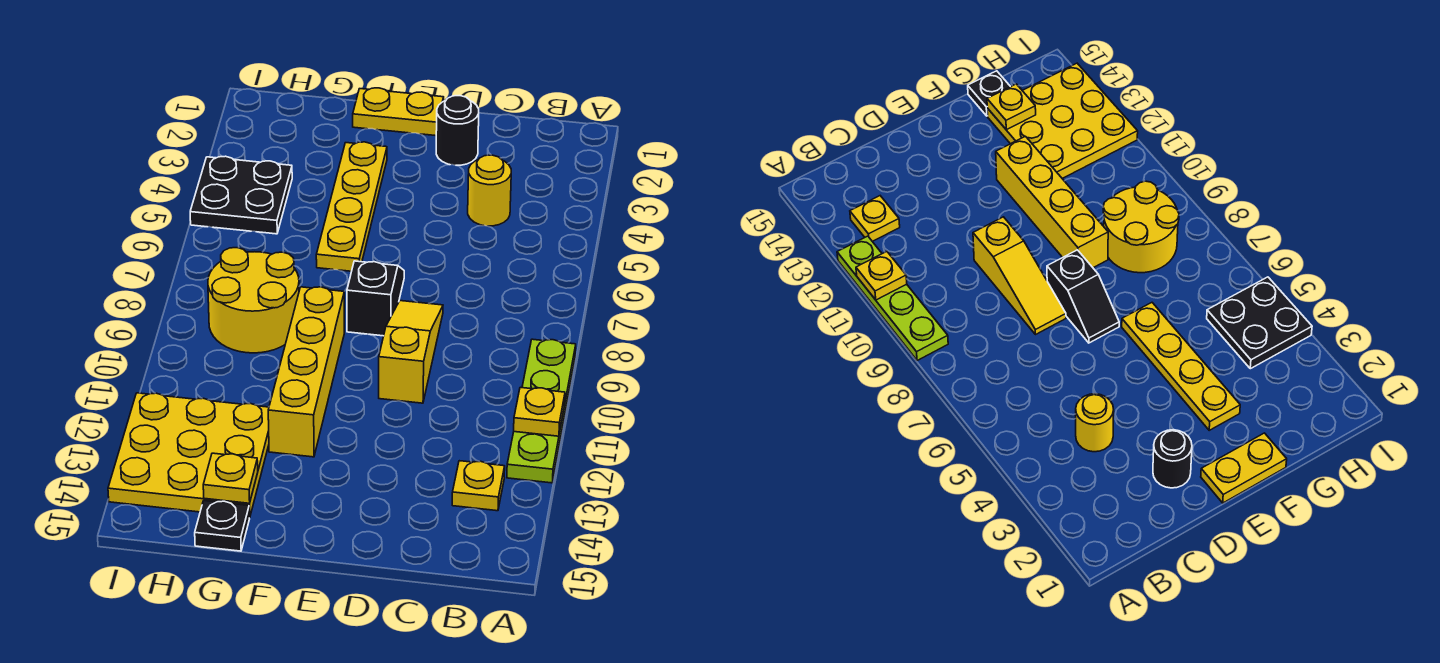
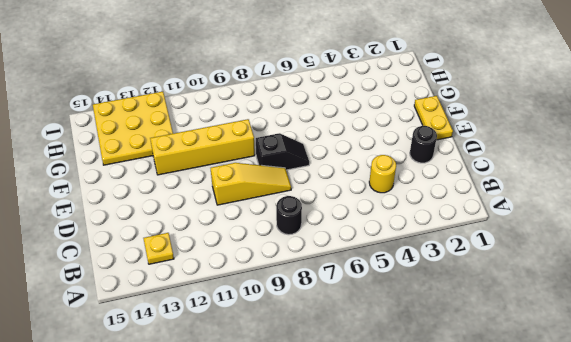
black round brick B8 level 1 -> none
none -> lime plate A9:A12 level 1
none -> yellow plate F3:F6 level 1
none -> yellow round brick G8:H9 level 1

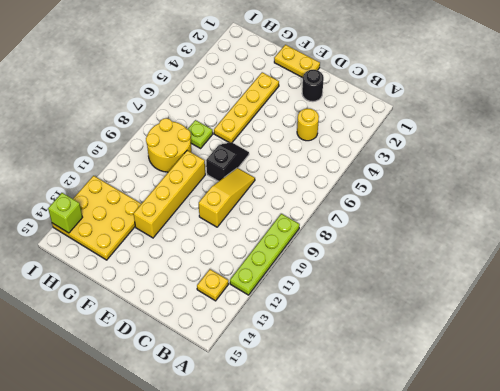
lime plate G7 level 1 -> none
lime brick I14 level 2 -> none
none -> black plate G15 level 1
none -> black plate H4:I5 level 1
none -> yellow plate A11 level 2

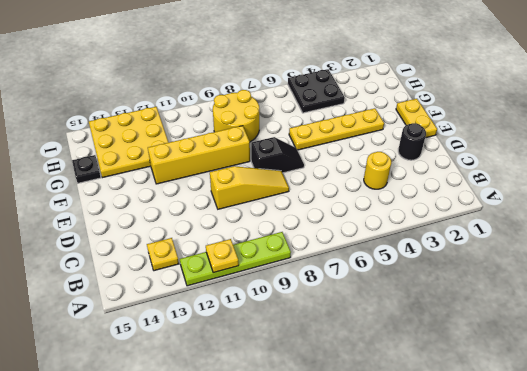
none -> yellow plate G14 level 2

